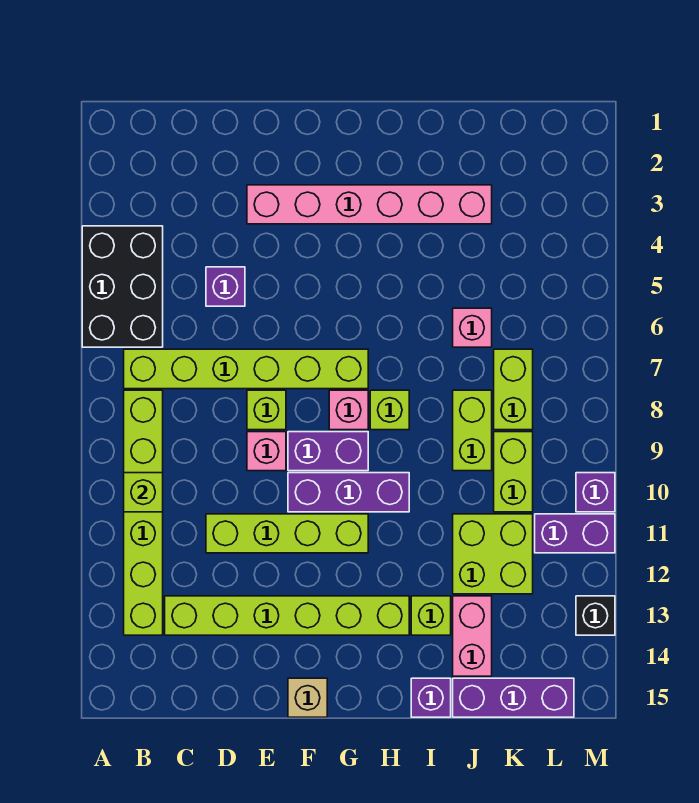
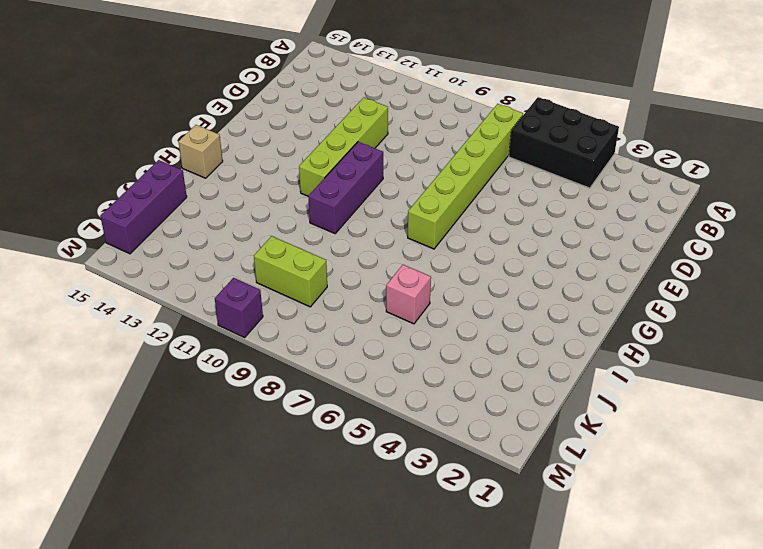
tan brick H15 level 1 -> tan brick F15 level 1
none -> lime brick B8:B13 level 1
none -> lime brick C13:H13 level 1
none -> purple brick D5 level 1

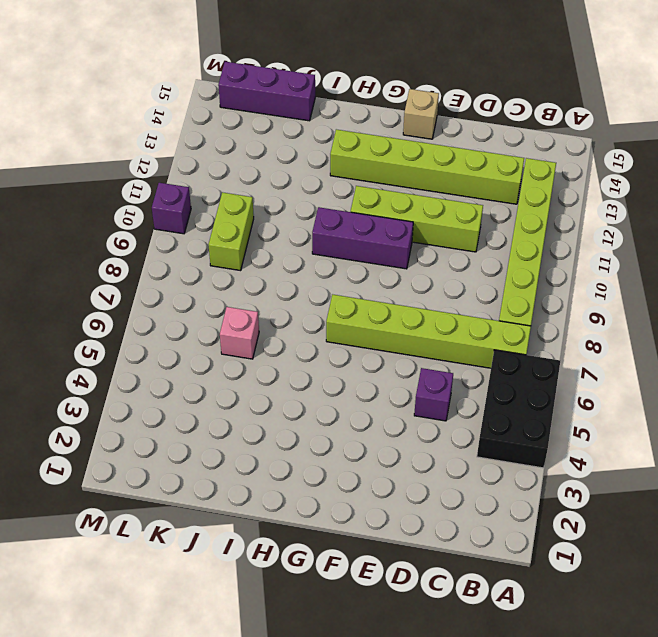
none -> pink brick E3:J3 level 1
none -> lime brick E8 level 1
none -> pink brick E9 level 1

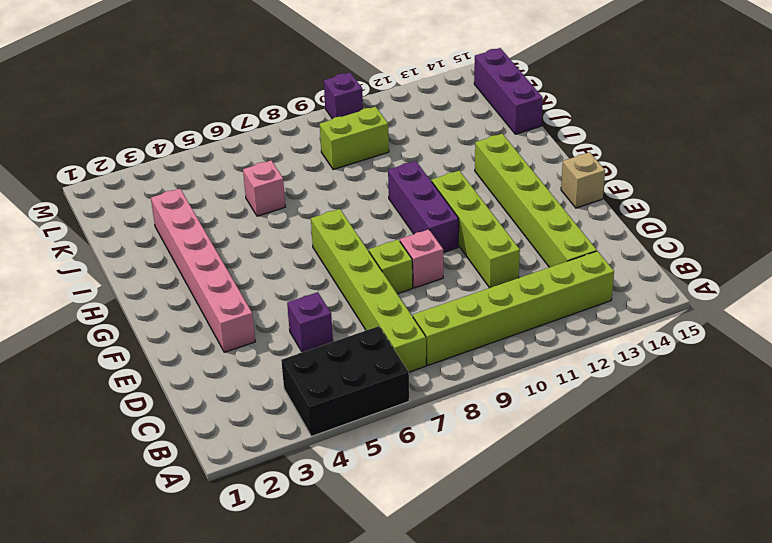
none -> purple brick F9:G9 level 1
none -> pink brick G8 level 1
none -> lime brick H8 level 1

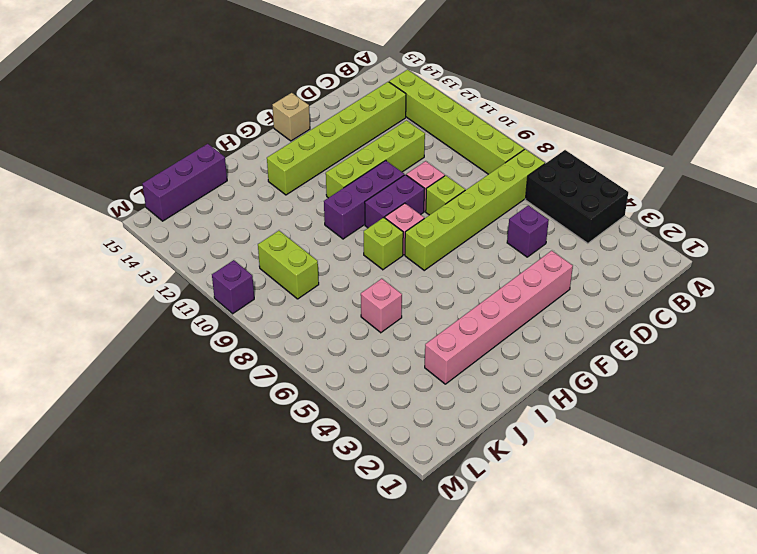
none -> lime brick I13 level 1
none -> purple brick I15 level 1
none -> lime brick J8:J9 level 1

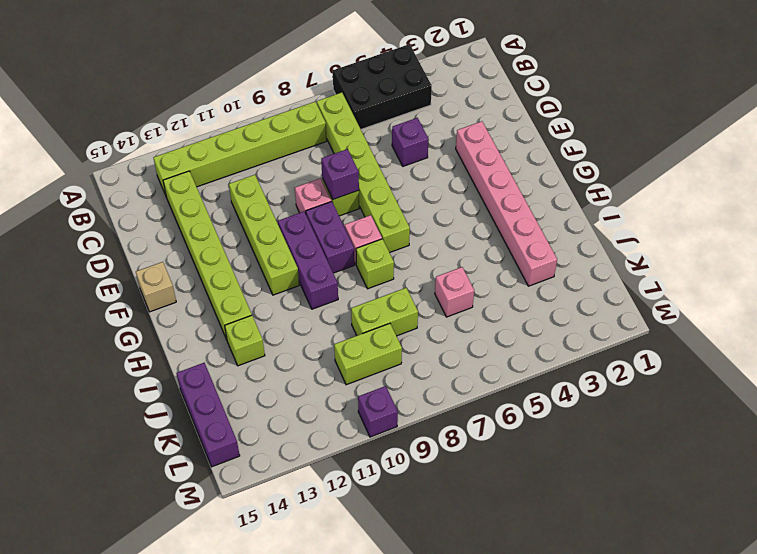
purple brick E8 level 2 -> purple brick I15 level 1
none -> lime brick J11:K12 level 1
none -> pink brick J13:J14 level 1
none -> lime brick K7:K8 level 1

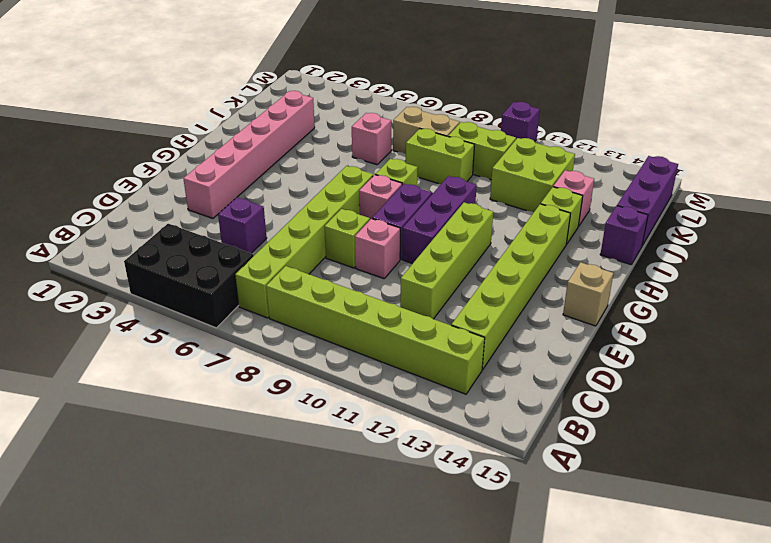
pink brick J13 level 1 -> pink brick J13:J14 level 1
tan brick K7:K8 level 1 -> lime brick K7:K8 level 1
none -> purple brick L11:M11 level 1
none -> black brick M13 level 1
none -> lime brick B10 level 2

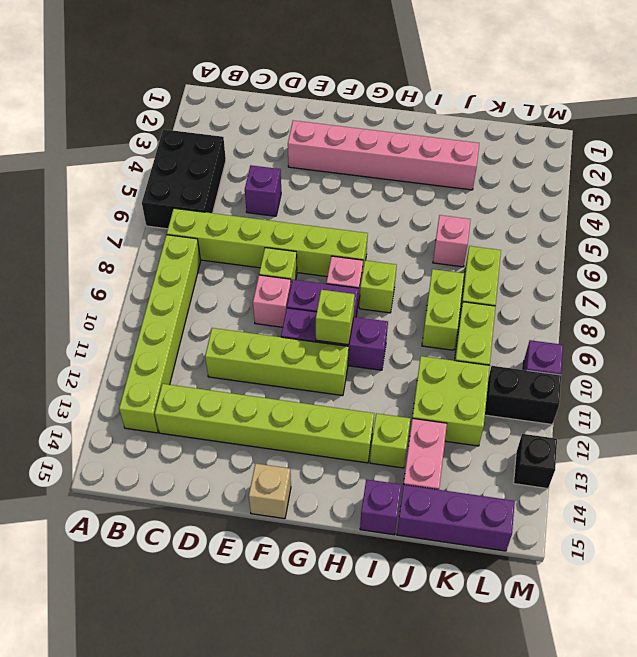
lime brick G10 level 2 -> lime brick B10 level 2
black brick L11:M11 level 1 -> purple brick L11:M11 level 1

